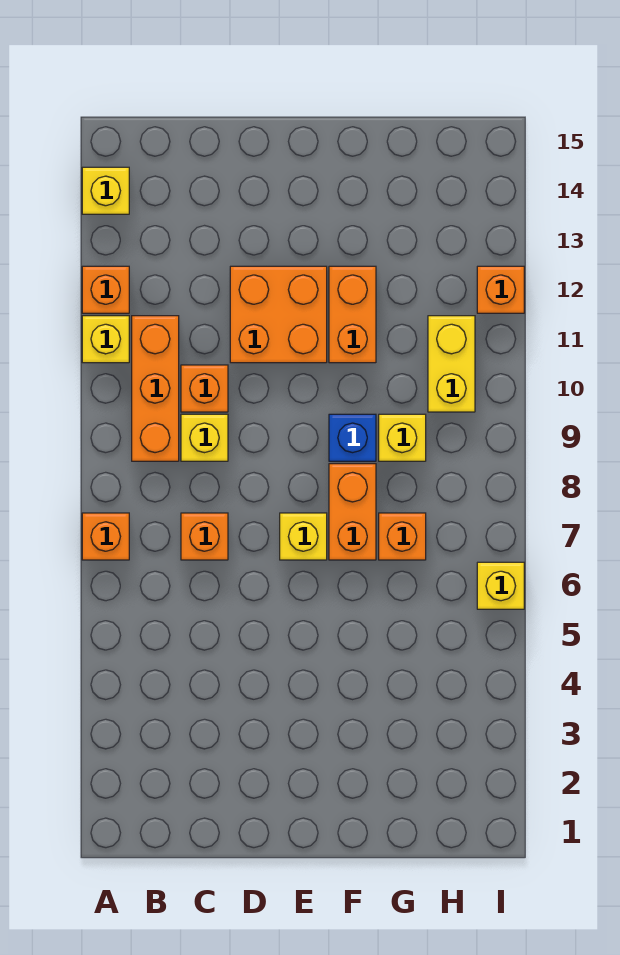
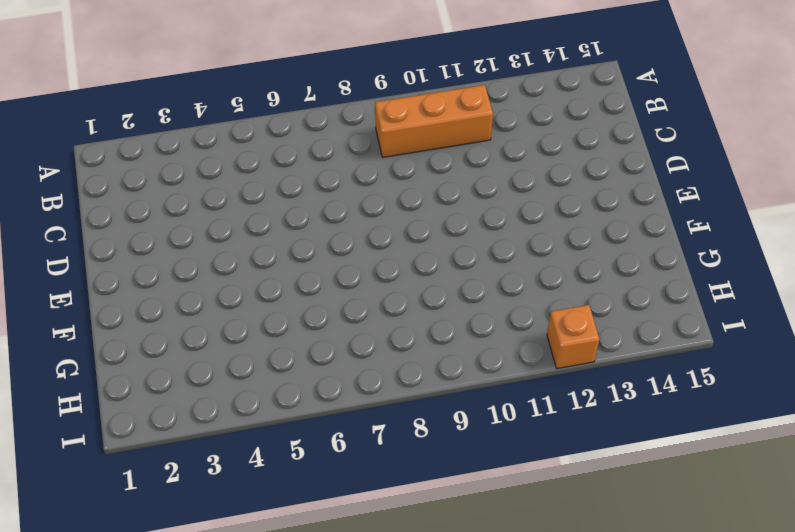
none -> orange brick A7 level 1
none -> yellow brick A11 level 1
none -> orange brick A12 level 1

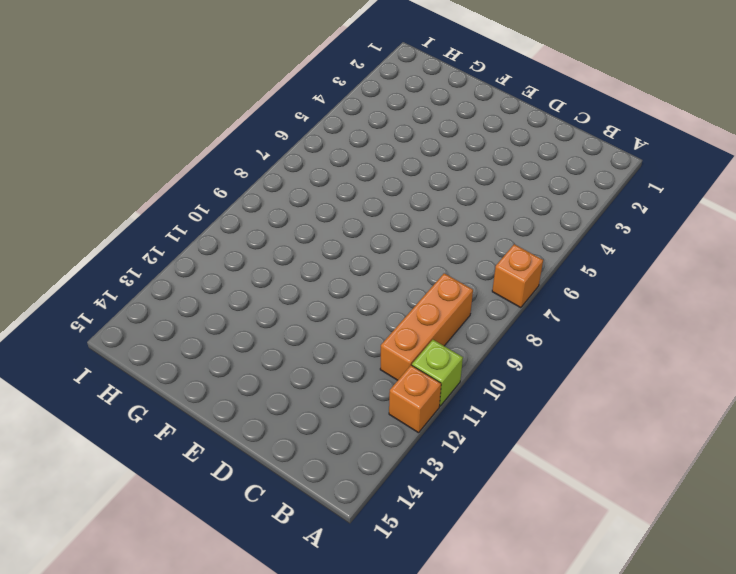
lime brick A11 level 1 -> yellow brick A11 level 1
none -> yellow brick A14 level 1
none -> orange brick C7 level 1
none -> yellow brick C9 level 1

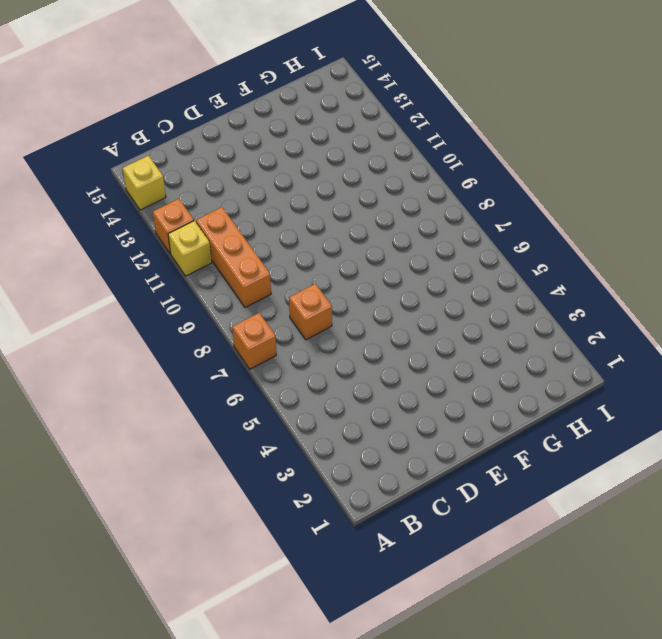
none -> yellow brick C9 level 1
none -> orange brick C10 level 1
none -> orange brick D11:E12 level 1

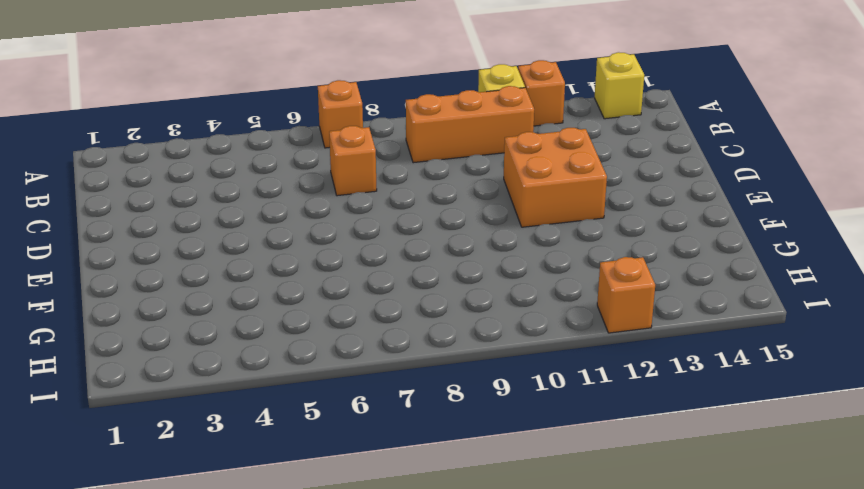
none -> yellow brick C9 level 1
none -> orange brick C10 level 1
none -> yellow brick E7 level 1

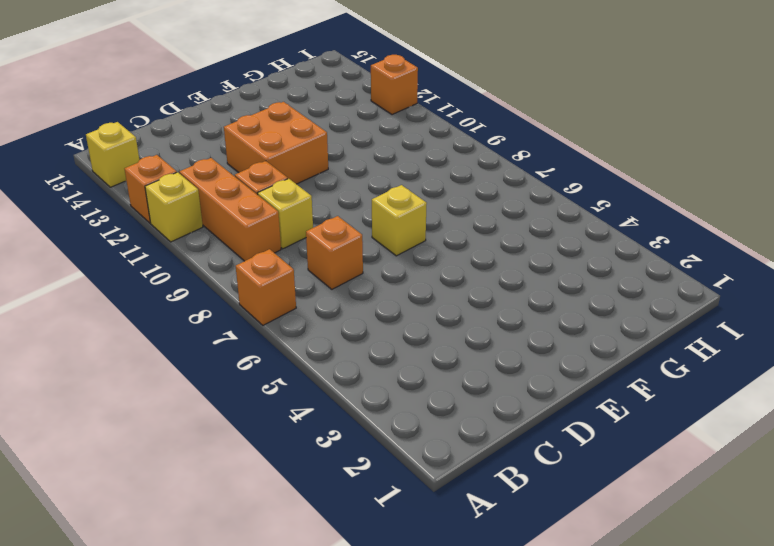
none -> orange brick F7:F8 level 1
none -> blue brick F9 level 1
none -> orange brick F11:F12 level 1

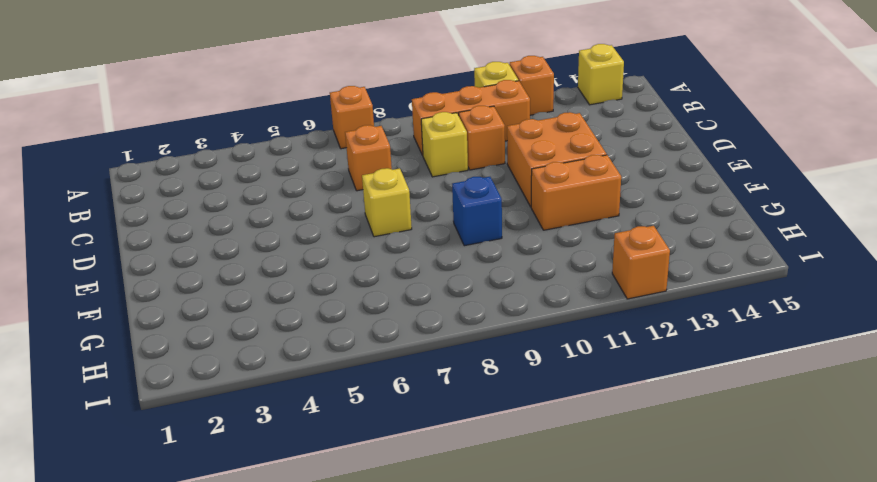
none -> orange brick F7:F8 level 1
none -> orange brick G7 level 1
none -> yellow brick G9 level 1

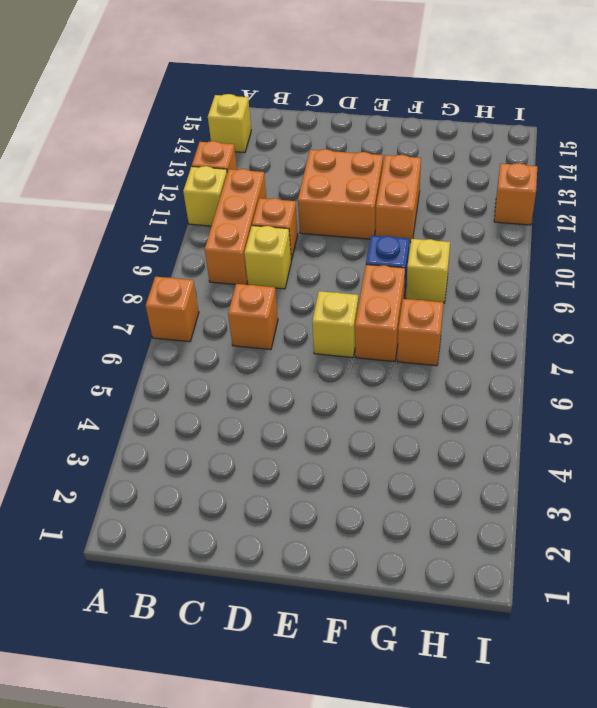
none -> yellow brick H10:H11 level 1
none -> yellow brick I6 level 1

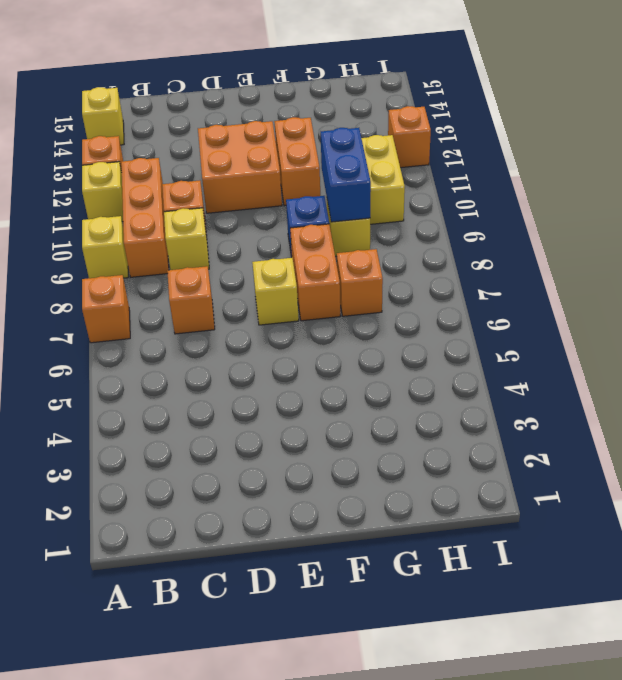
yellow brick A9 level 1 -> yellow brick I6 level 1
blue brick G9:G10 level 2 -> none

